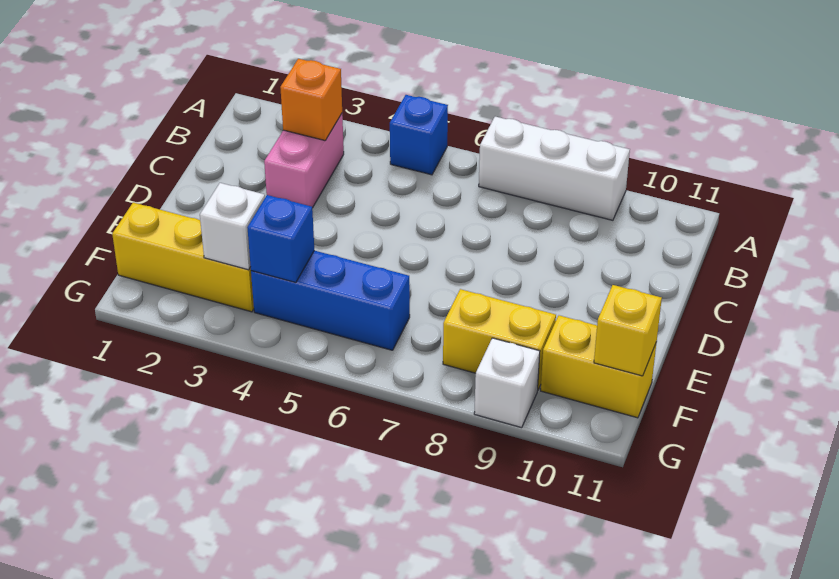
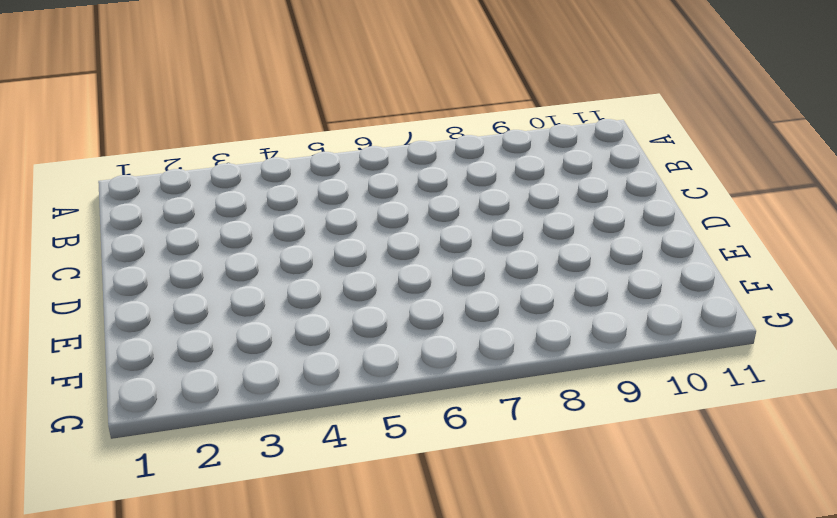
none -> blue brick A5 level 1
none -> white brick A7:A9 level 1
none -> pink brick B3:C3 level 1

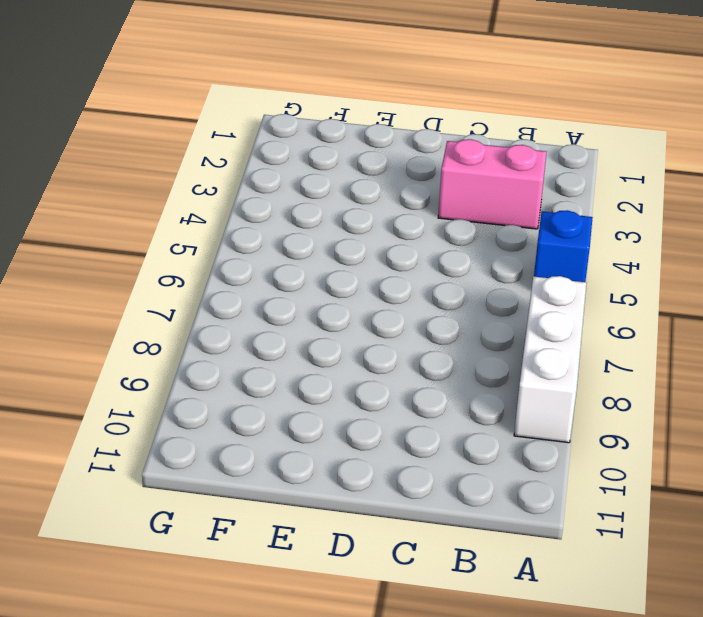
none -> yellow brick F1:F3 level 1
none -> blue brick F4:F6 level 1
none -> yellow brick F8:F9 level 1

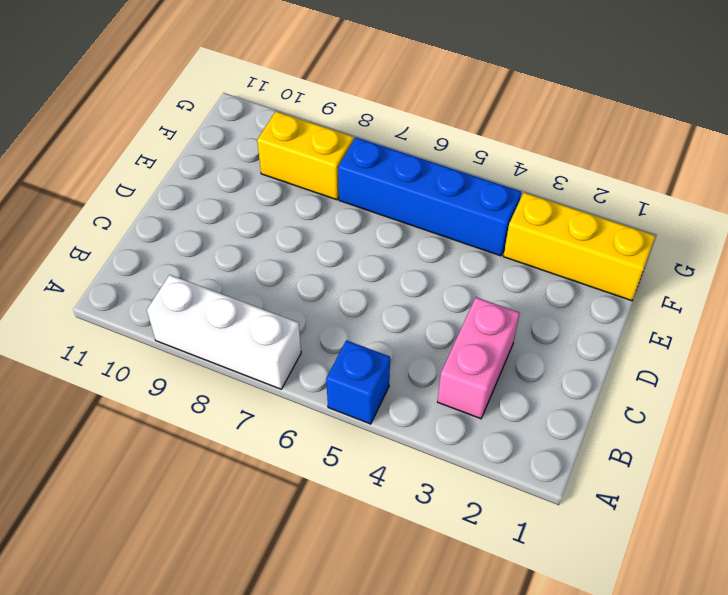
blue brick F4:F7 level 1 -> blue brick F4:F6 level 1
none -> yellow brick F10:F11 level 1
none -> white brick G9 level 1
none -> orange brick B3 level 2

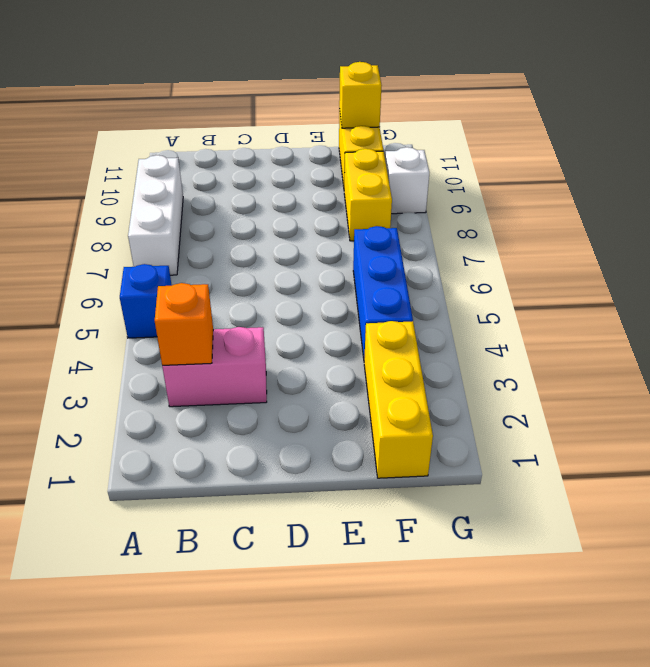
none -> white brick F3 level 2
none -> blue brick F4 level 2

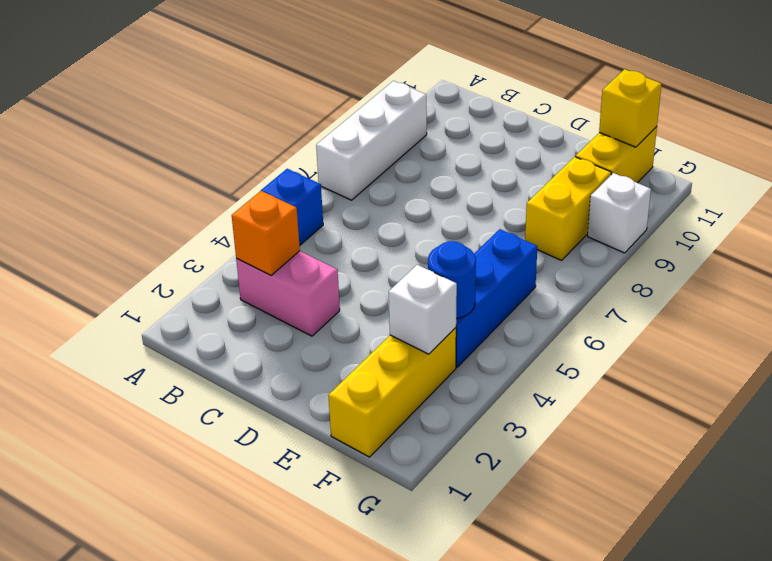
blue round brick F4 level 2 -> blue brick F4 level 2

